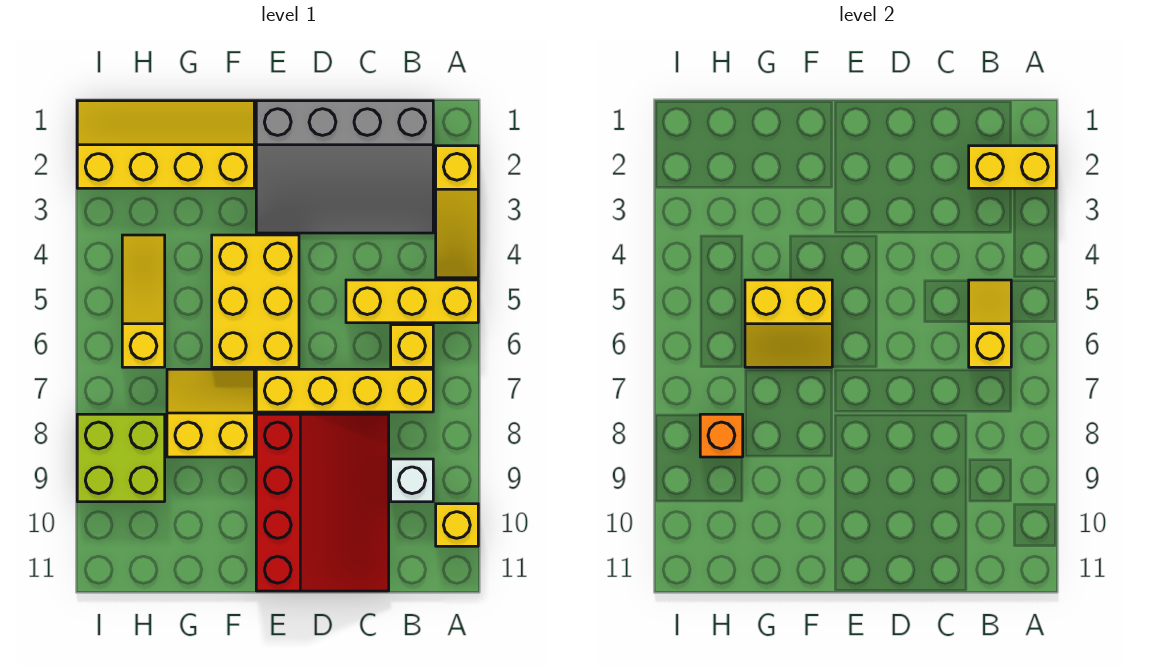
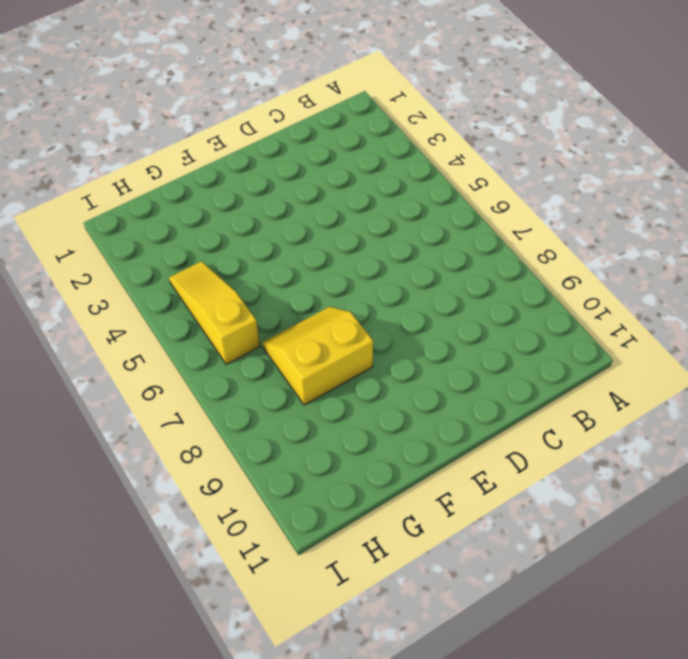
none -> yellow slope A2:A4 level 1 top 2
none -> yellow brick A5:C5 level 1
none -> yellow brick A10 level 1

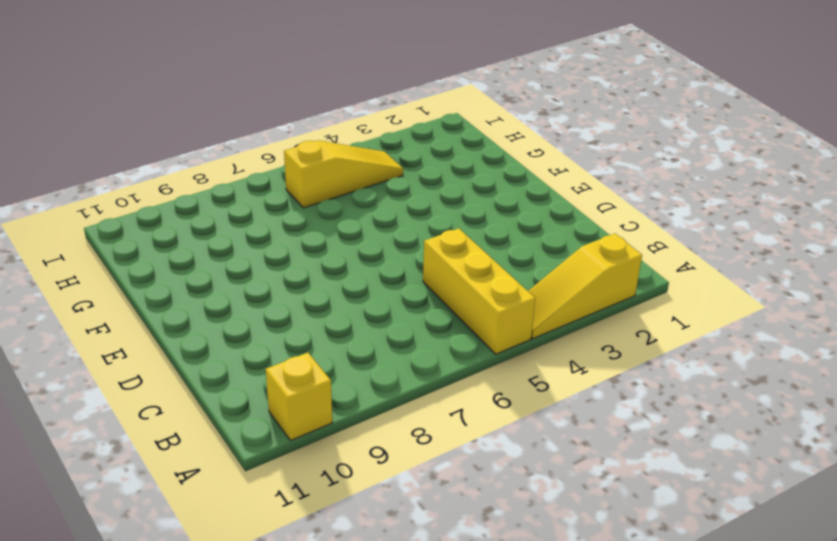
none -> grey slope B1:E3 level 1 top 1
none -> yellow brick B6 level 1
none -> yellow brick B7:E7 level 1

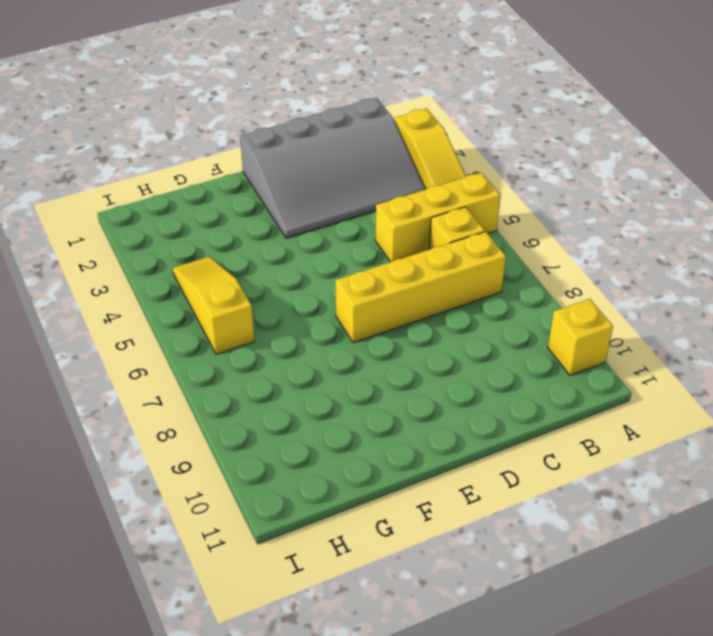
none -> white brick B9 level 1
none -> red slope C8:E11 level 1 top E
none -> yellow brick E4:F6 level 1

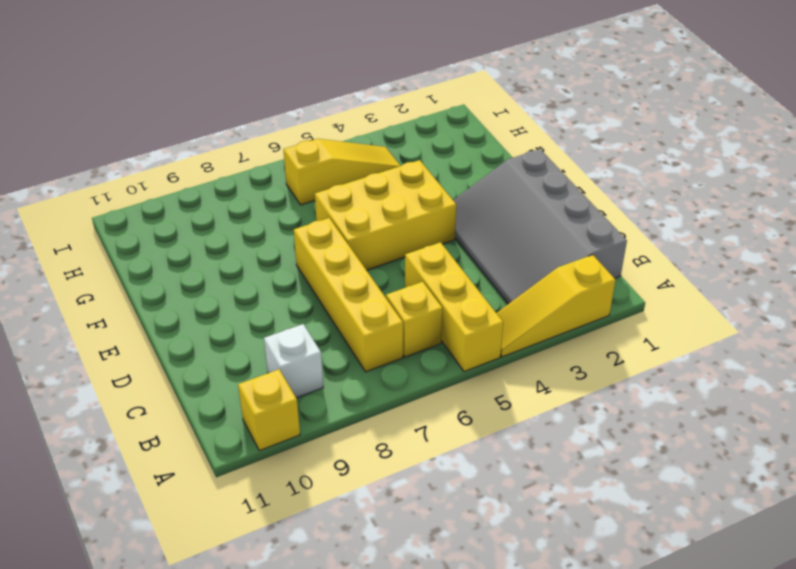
none -> red slope C8:E11 level 1 top E
none -> yellow slope F1:I2 level 1 top 2
none -> yellow slope F7:G8 level 1 top 8

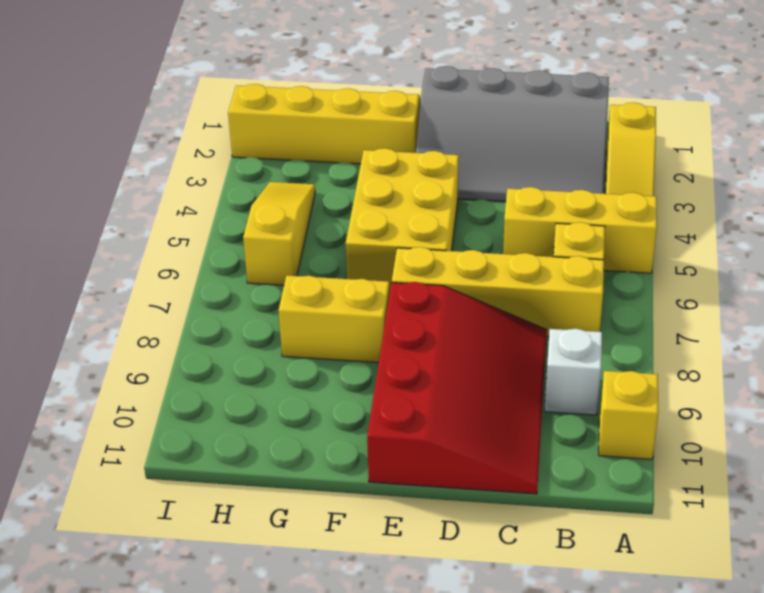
none -> lime brick H8:I9 level 1
none -> yellow brick A2:B2 level 2
none -> yellow slope B5:B6 level 2 top 6

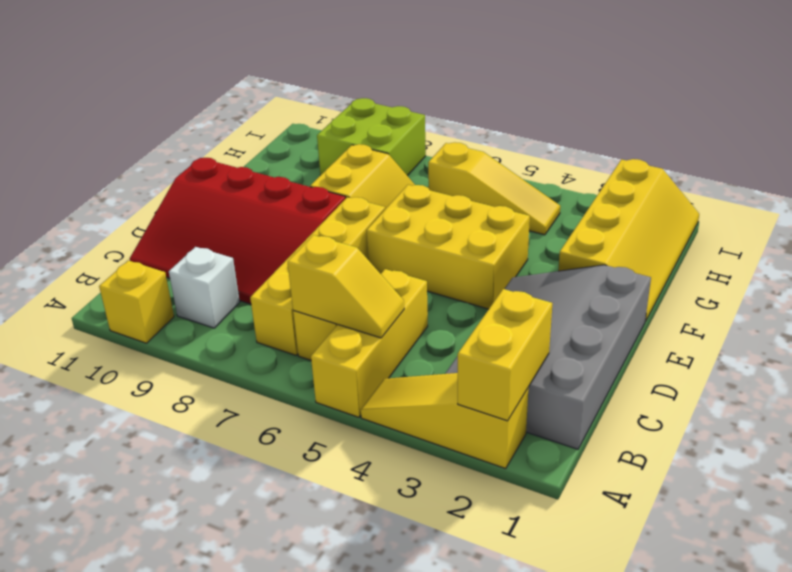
none -> yellow slope F5:G6 level 2 top 5
none -> orange brick H8 level 2

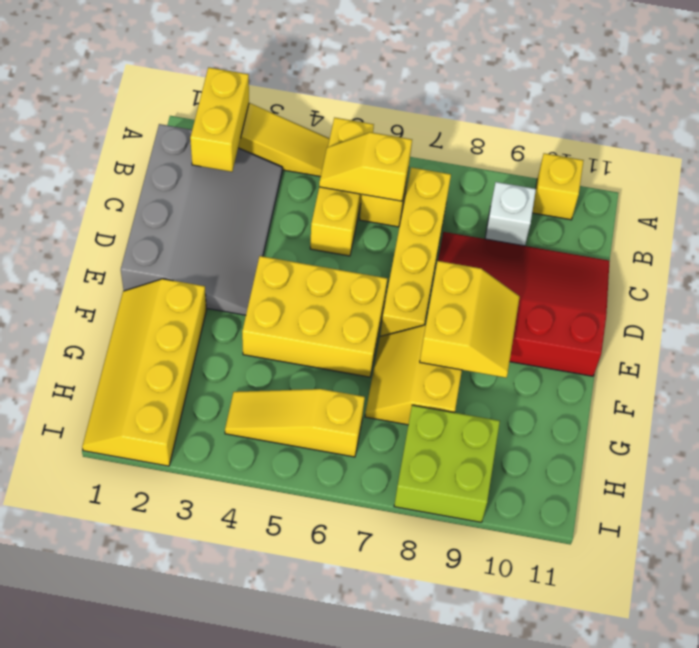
yellow slope E8:F9 level 2 top 8 -> yellow slope F5:G6 level 2 top 5
none -> orange brick H8 level 2

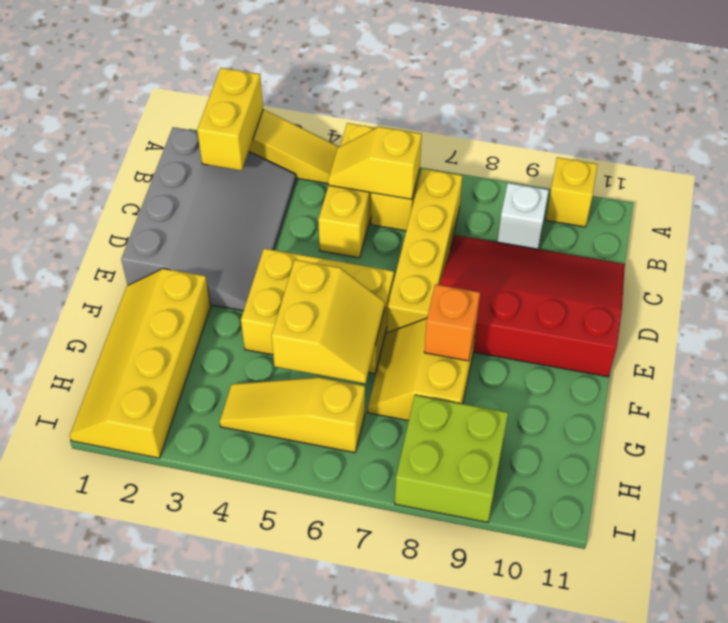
orange brick F8 level 2 -> orange brick H8 level 2

